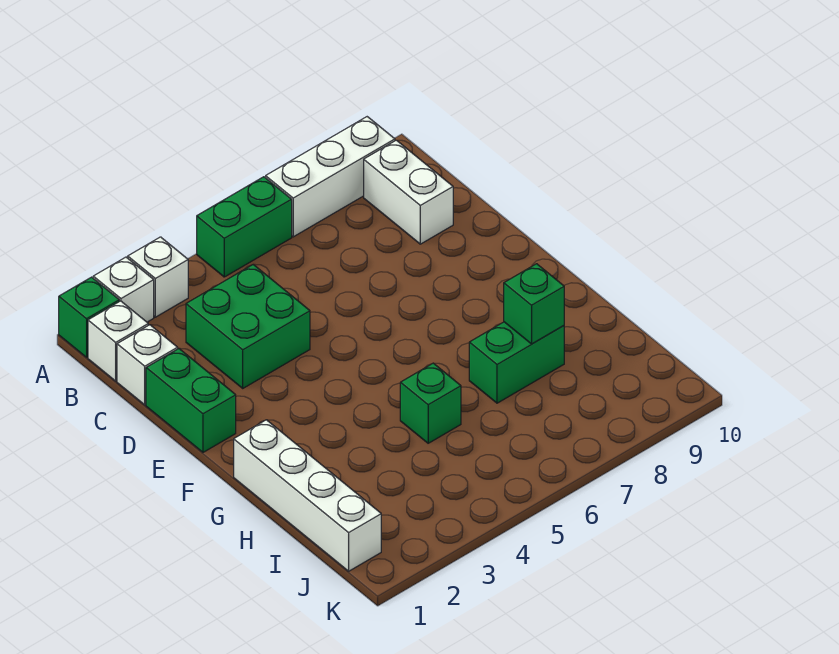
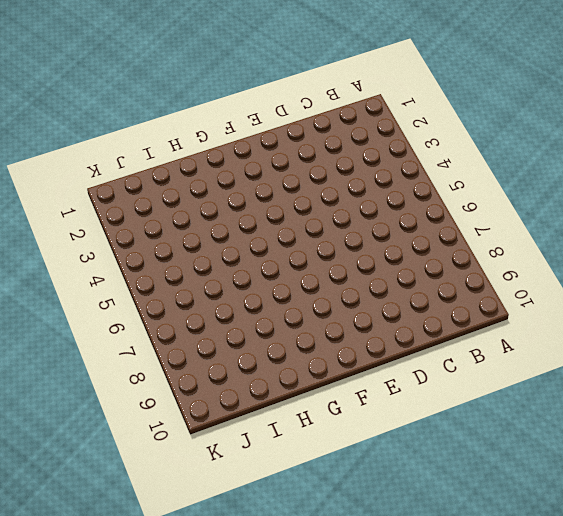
none -> green brick A1 level 1
none -> white brick A2 level 1
none -> white brick A3 level 1

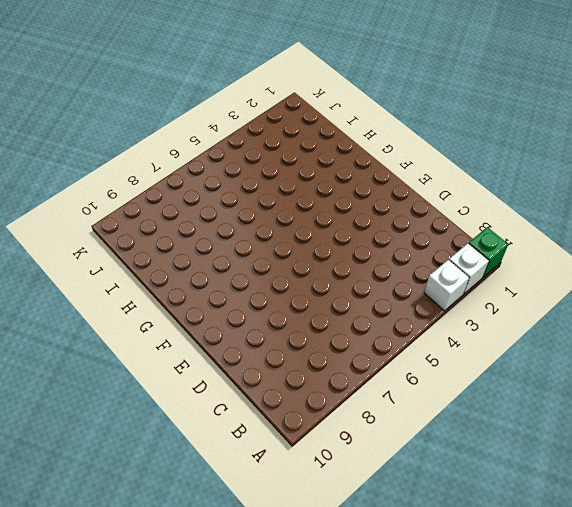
none -> green brick A5:A6 level 1
none -> white brick A7:A9 level 1
none -> white brick B1 level 1

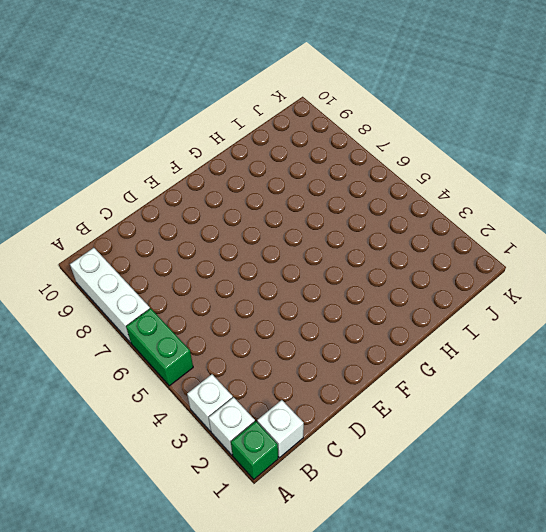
none -> white brick B9:C9 level 1
none -> white brick C1 level 1
none -> green brick C3:D4 level 1

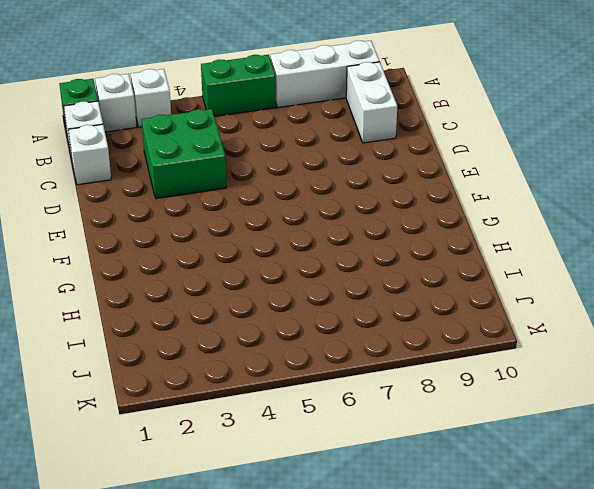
none -> green brick D1:E1 level 1
none -> white brick G1:J1 level 1
none -> green brick H5 level 1

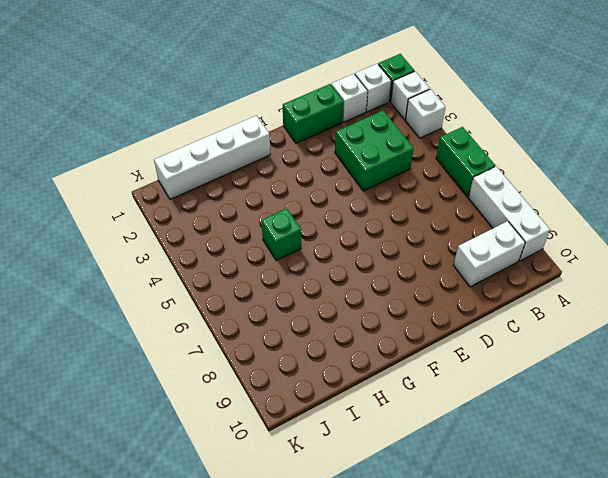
none -> green brick H7:H8 level 1
none -> green brick H8 level 2

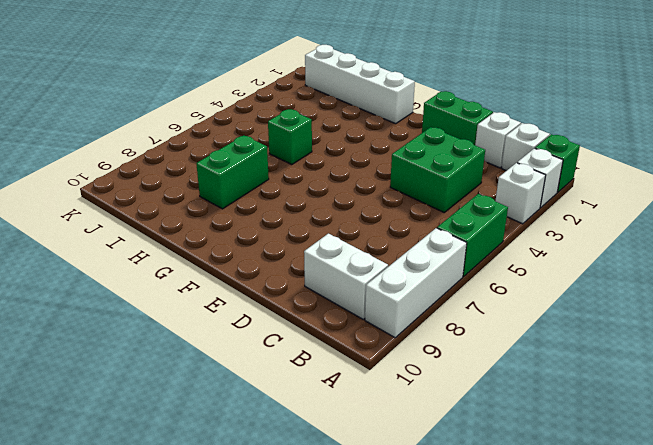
none -> green brick H8 level 2

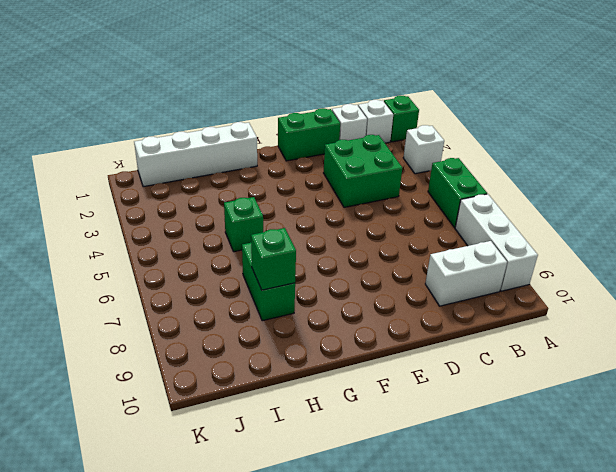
none -> white brick A2 level 1

